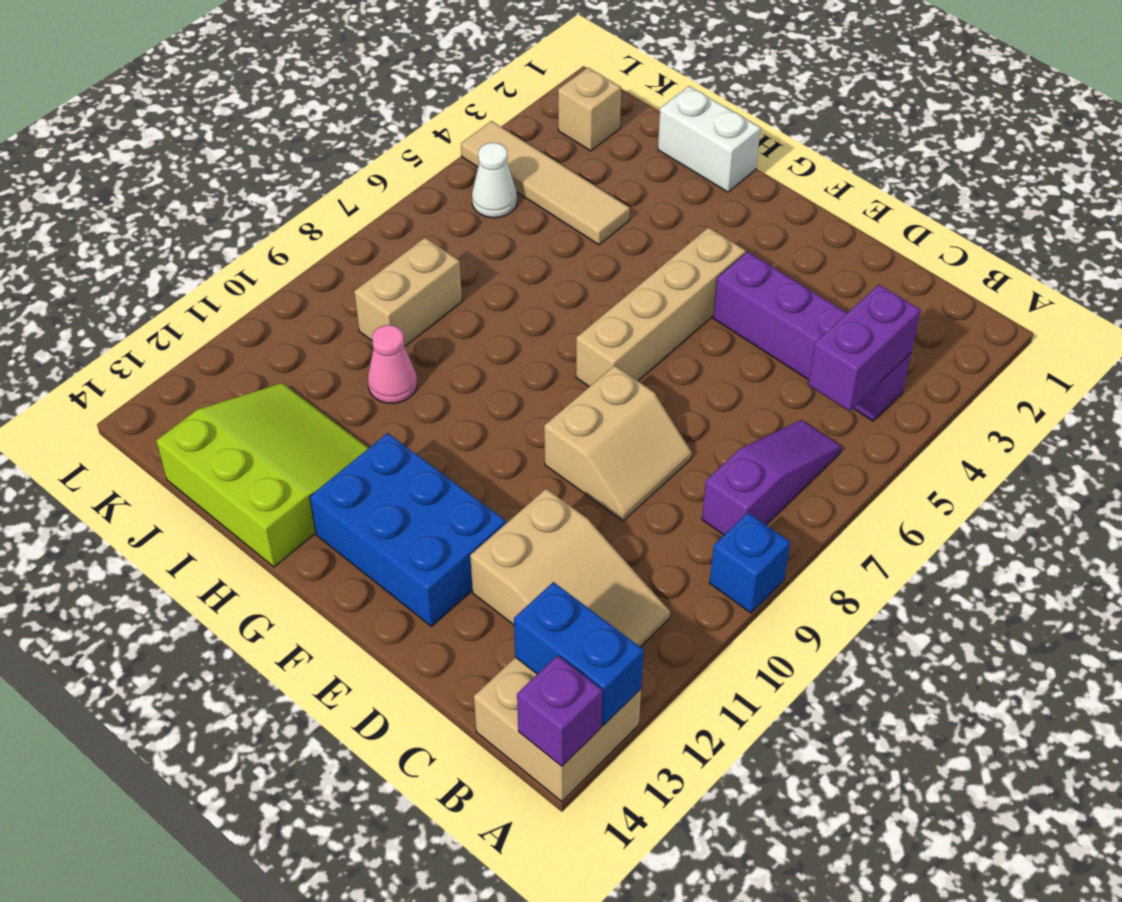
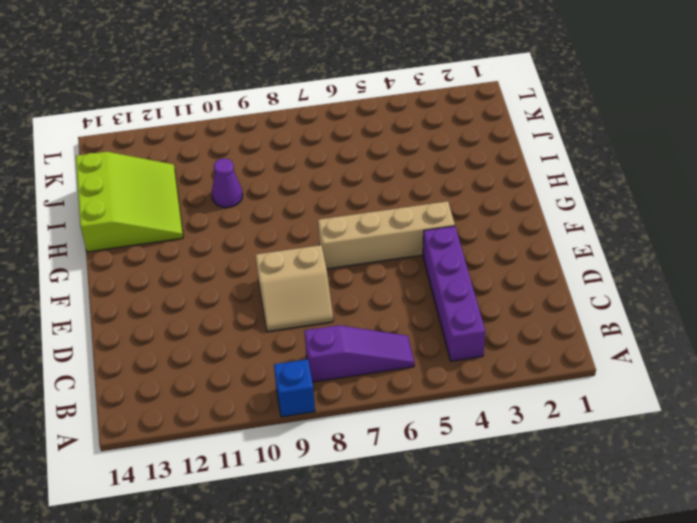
purple cone I10 level 1 -> pink cone I10 level 1
none -> tan brick A13:B14 level 1
none -> tan slope B11:D12 level 1 top D
none -> blue brick E12:G13 level 1

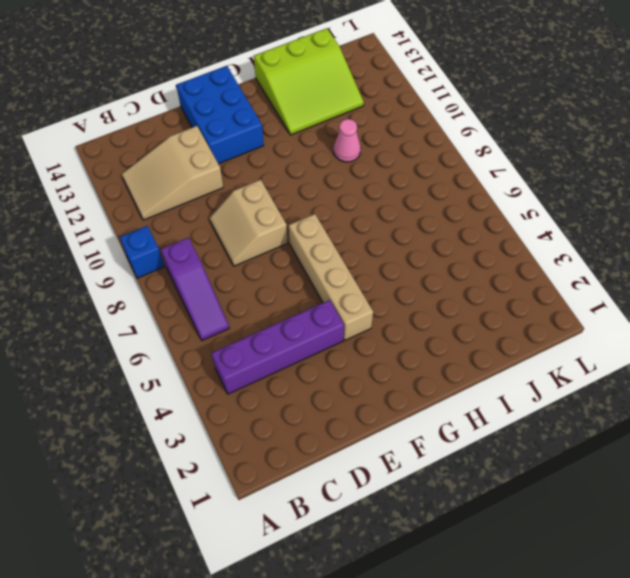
blue brick E12:F14 level 1 -> blue brick E12:G13 level 1
none -> tan brick A13:B14 level 1
none -> white brick H1:I1 level 1
none -> tan tile I4:L4 level 1

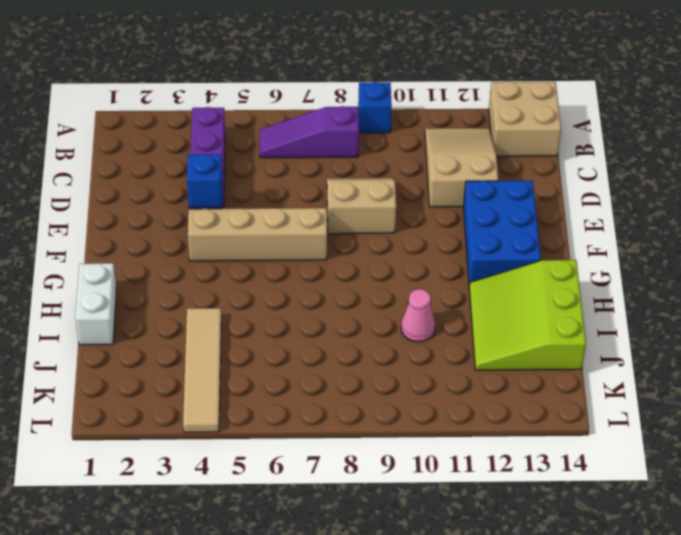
blue brick E4 level 2 -> none
none -> tan brick J8:J9 level 1
none -> tan brick K2 level 1
none -> white cone K5 level 1

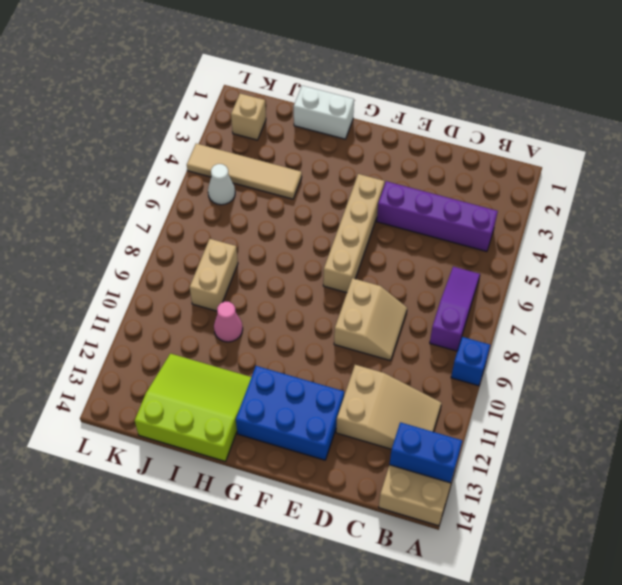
none -> purple brick A14 level 2
none -> purple brick B4:B5 level 2

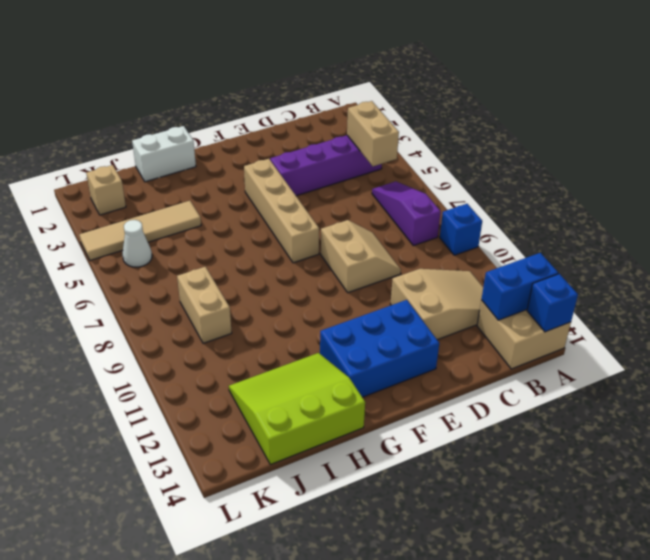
blue brick A14 level 2 -> purple brick A14 level 2
tan brick B4:B5 level 2 -> purple brick B4:B5 level 2
none -> pink cone I10 level 1

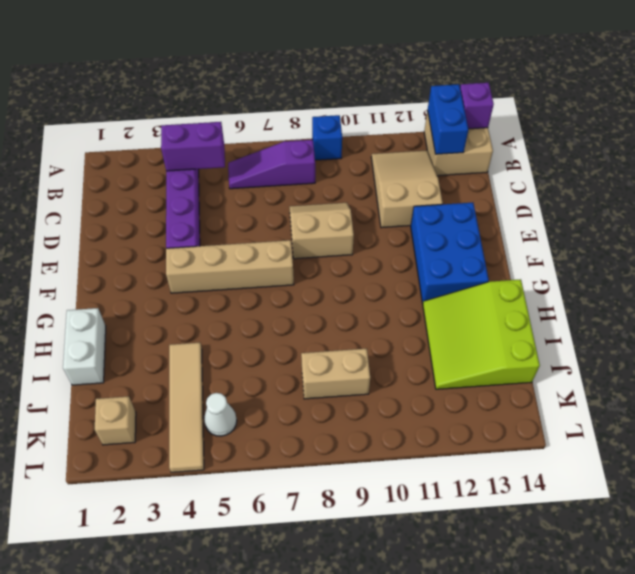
none -> pink cone I10 level 1

